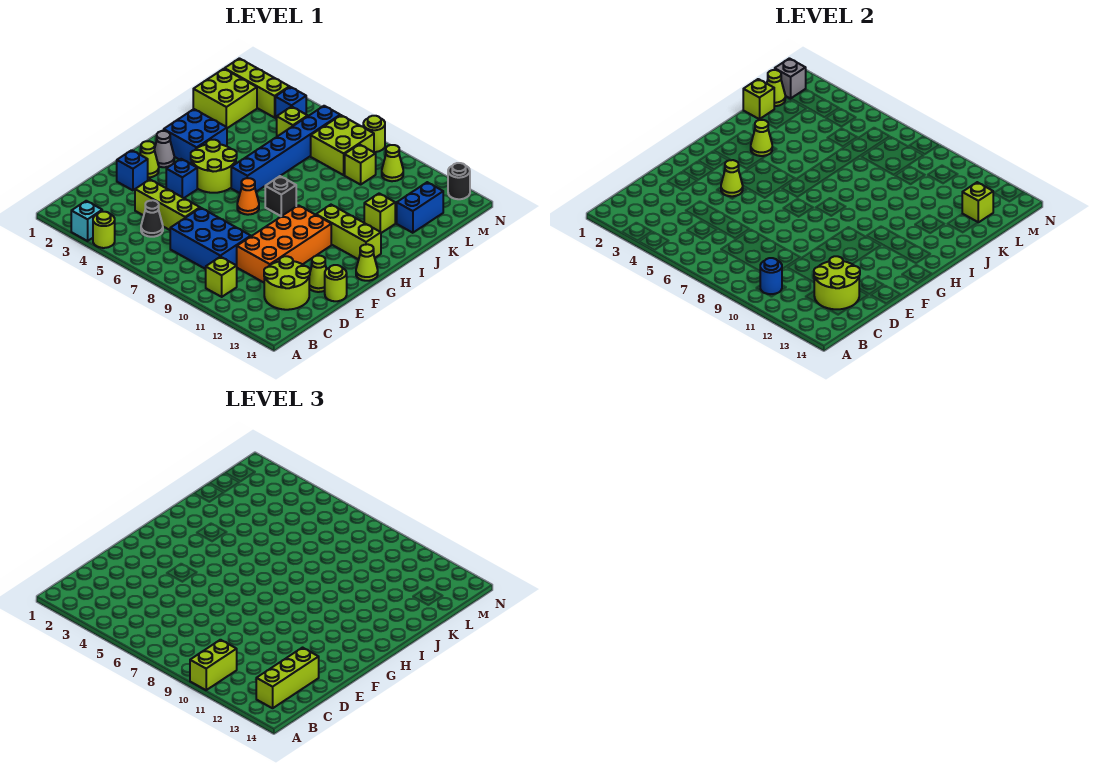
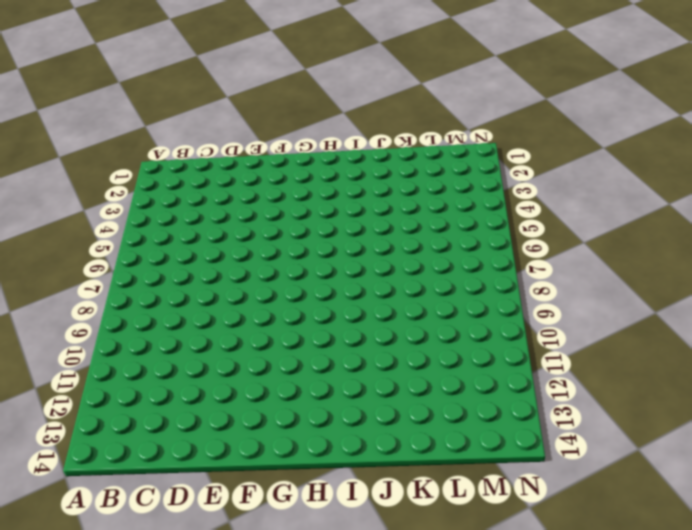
none -> cyan brick A3 level 1
none -> lime round brick A4 level 1
none -> lime brick B10 level 1
none -> black cone C5 level 1

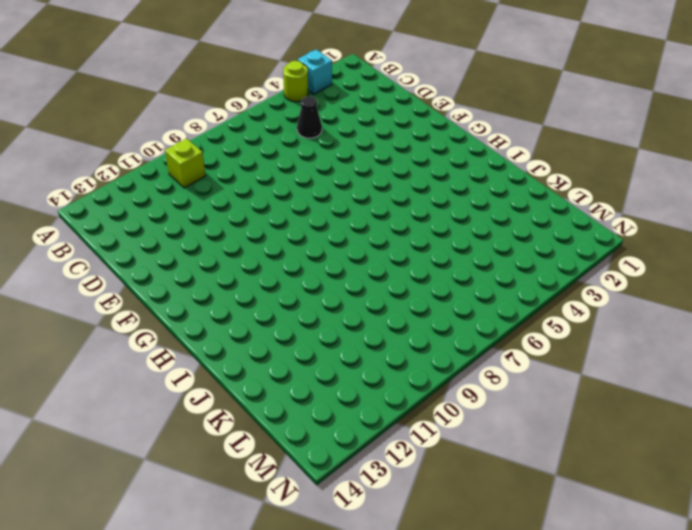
none -> blue brick C7:D9 level 1
none -> lime round brick C12:D13 level 1
none -> lime brick D4:D6 level 1
none -> orange brick D10:G11 level 1

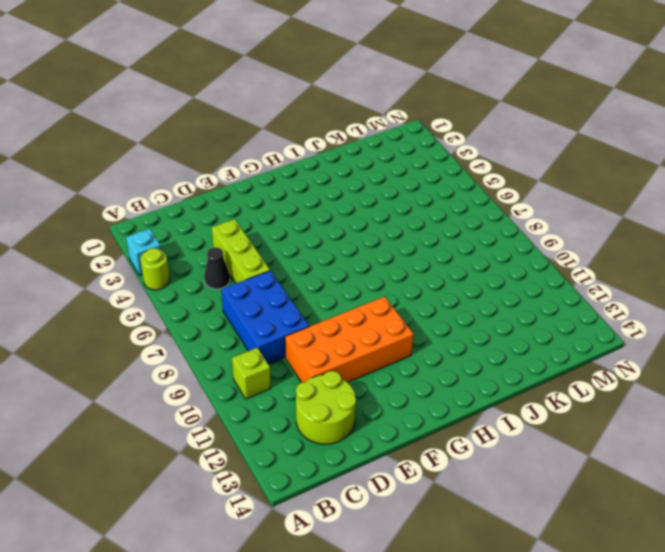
none -> blue brick E2 level 1
none -> lime cone E13 level 1
none -> lime round brick E14 level 1
none -> lime cone F2 level 1

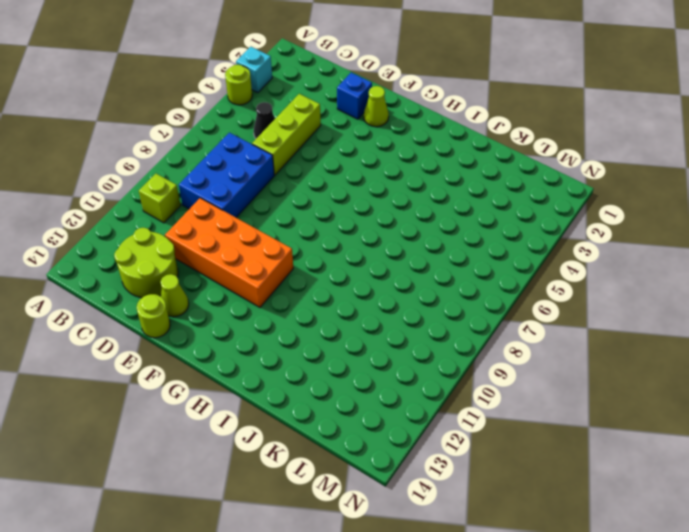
none -> blue brick F4 level 1
none -> grey cone G2 level 1
none -> lime round brick G4:H5 level 1
none -> orange cone G7 level 1

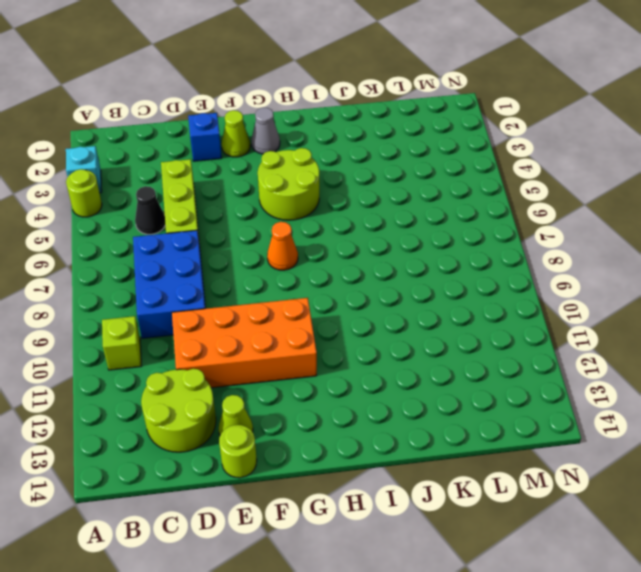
none -> blue brick F4 level 1
none -> lime cone G14 level 1
none -> blue brick H2:I3 level 1
none -> blue brick H6:M6 level 1

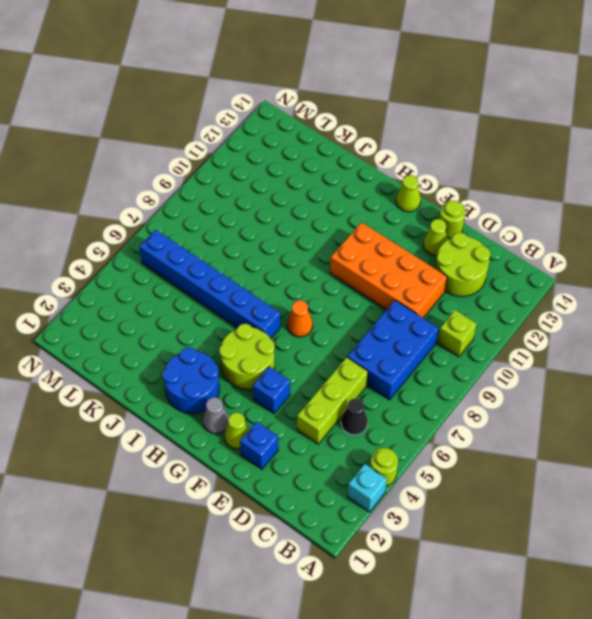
blue round brick H2:I3 level 1 -> blue brick H2:I3 level 1
none -> black brick H8 level 1
none -> lime brick H11:H13 level 1
none -> lime brick J12 level 1
none -> lime brick K1:L2 level 1

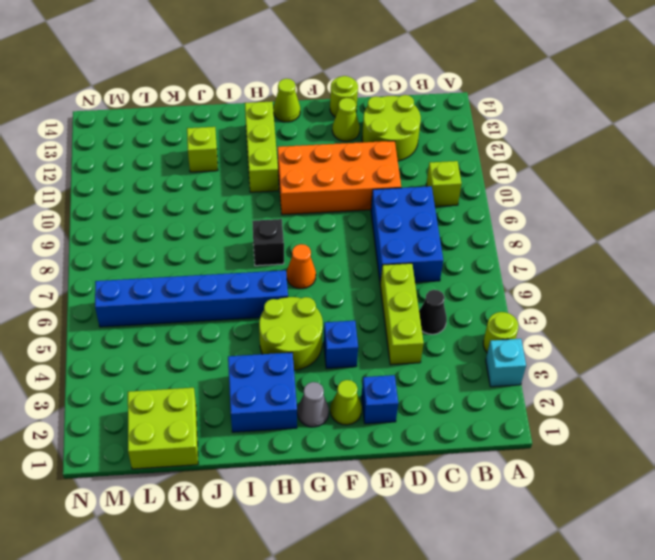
none -> blue brick K13:L13 level 1
none -> lime brick L5 level 1
none -> lime brick L7:M8 level 1
none -> lime brick L9 level 1

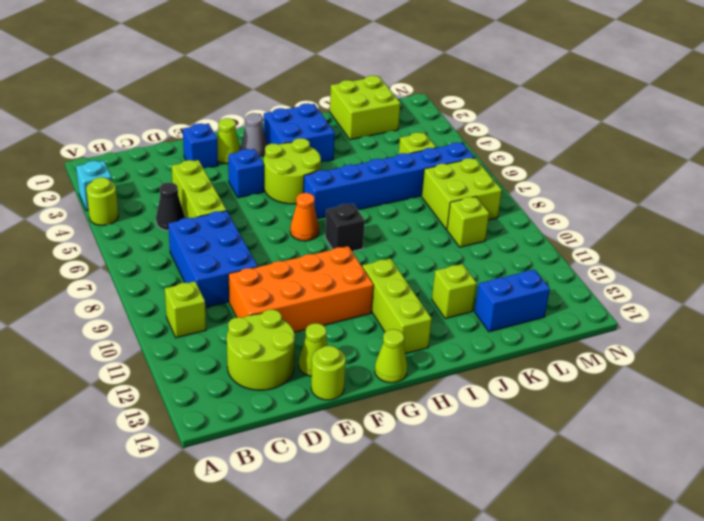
none -> lime brick M1:M3 level 1
none -> blue brick M4 level 1
none -> lime cone M10 level 1
none -> lime round brick N8 level 1

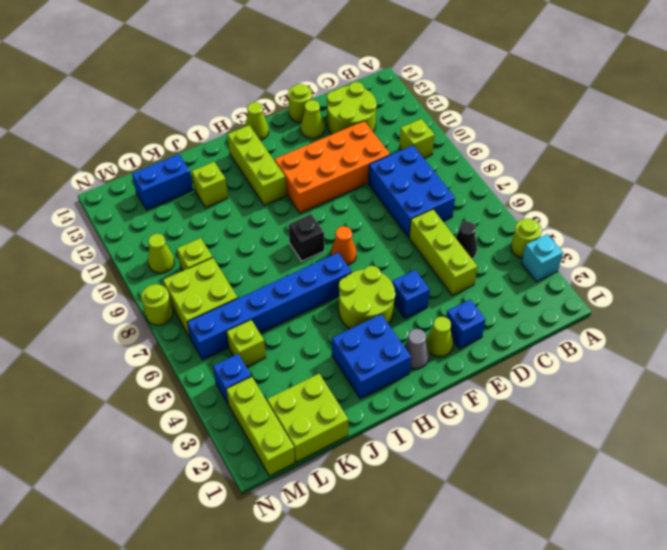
none -> black round brick N13 level 1
none -> blue round brick B10 level 2
none -> lime round brick C12:D13 level 2
none -> lime cone F4 level 2

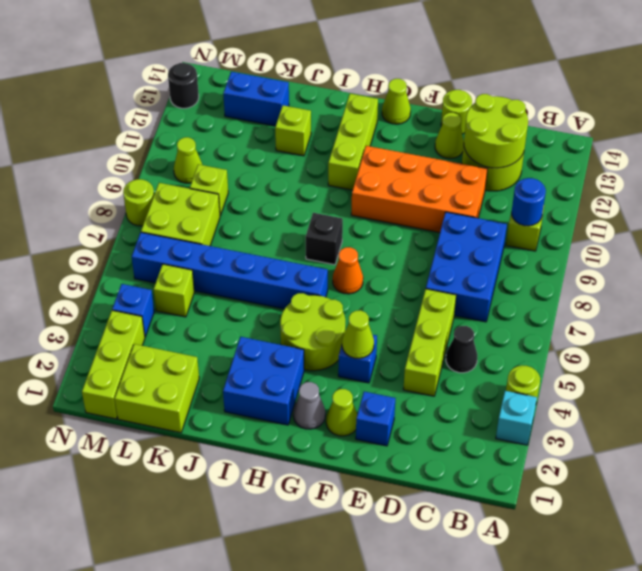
none -> lime cone I3 level 2
none -> lime brick K1 level 2
none -> lime cone L1 level 2
none -> lime brick L13 level 2

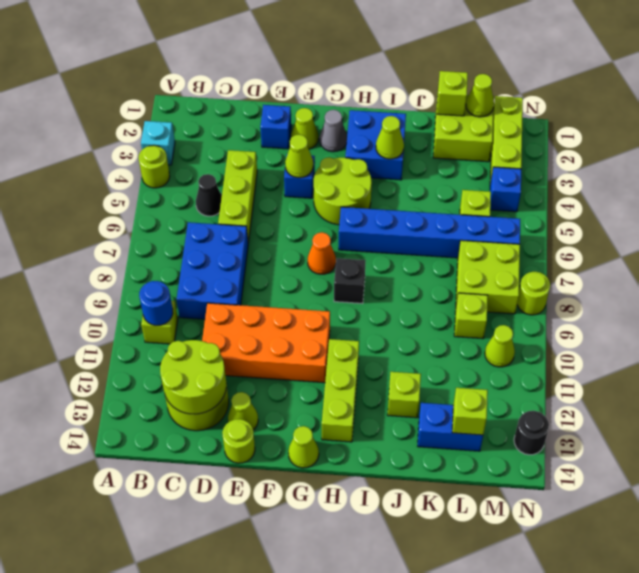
none -> grey brick M1 level 2
none -> lime brick A10:B10 level 3
none -> lime brick B13:D13 level 3

